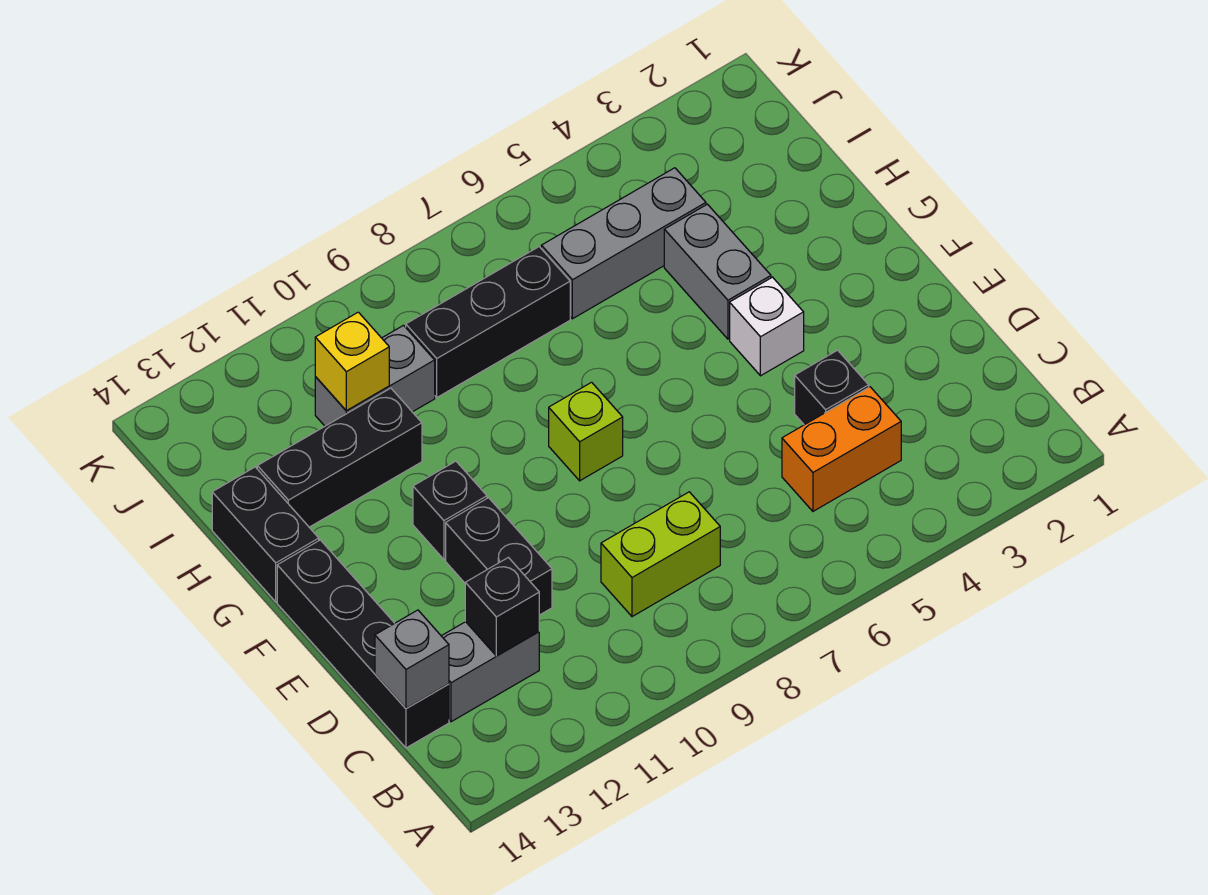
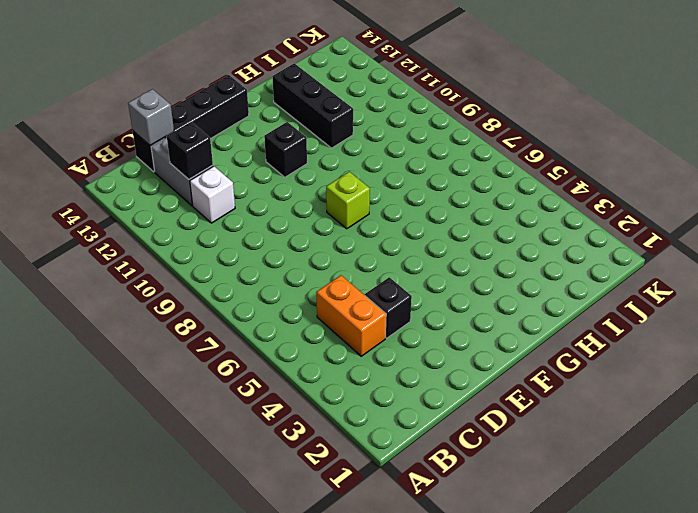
white brick C11 level 1 -> white brick F4 level 1
none -> lime brick C8:C9 level 1
none -> black brick D11:E11 level 1
none -> grey brick G4:H4 level 1

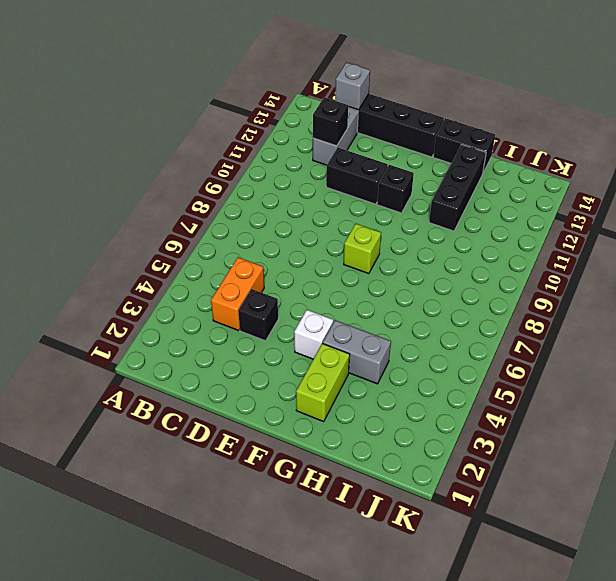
lime brick G2:G3 level 1 -> lime brick C8:C9 level 1
none -> grey brick I4:I6 level 1
none -> black brick I7:I9 level 1
none -> grey brick I10:I11 level 1

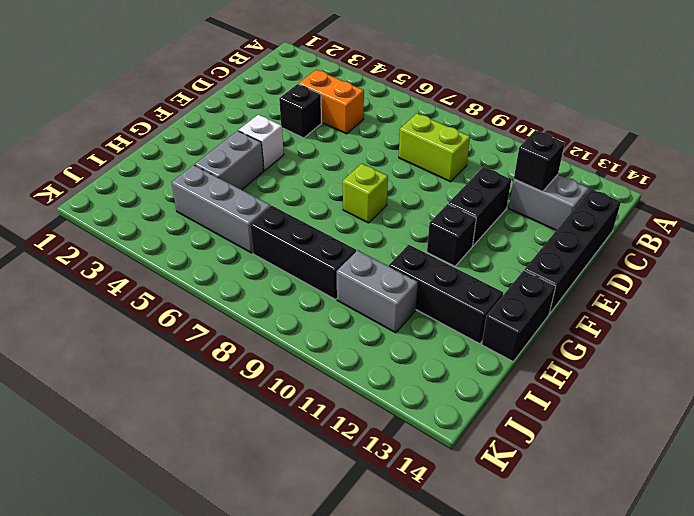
none -> grey brick C14 level 2
none -> yellow brick I11 level 2

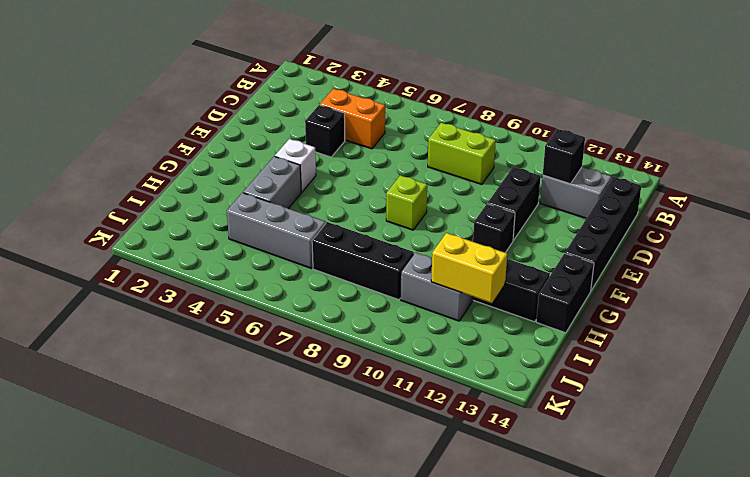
yellow brick I11:I12 level 2 -> yellow brick I11 level 2
none -> grey brick C14 level 2

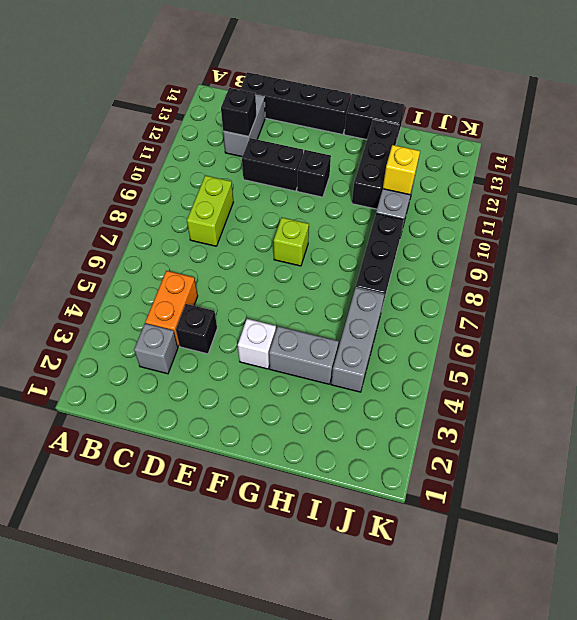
grey brick C3 level 1 -> grey brick C14 level 2

